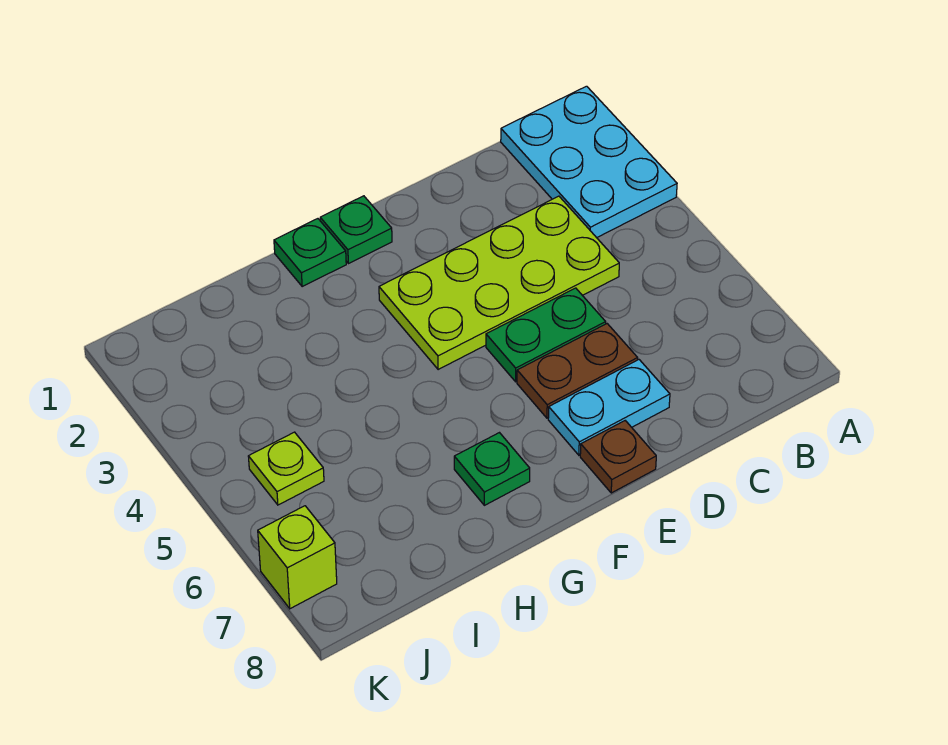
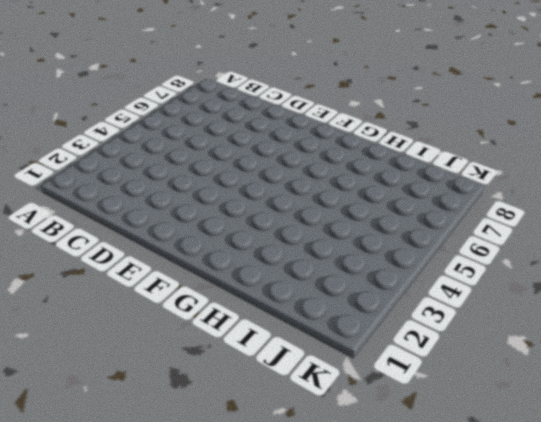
none -> cyan plate A1:B3 level 1
none -> lime plate C3:F4 level 1

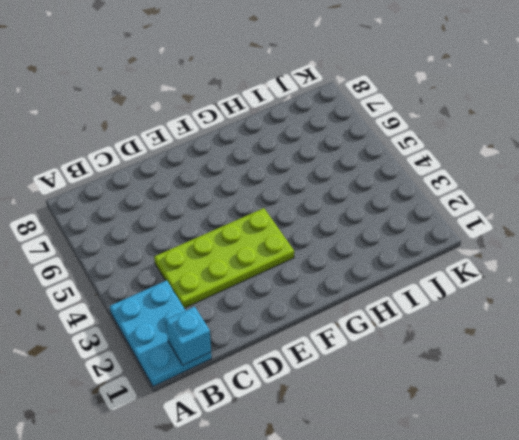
cyan brick B1 level 2 -> none
none -> green plate D5:E5 level 1
none -> brown plate D6:E6 level 1

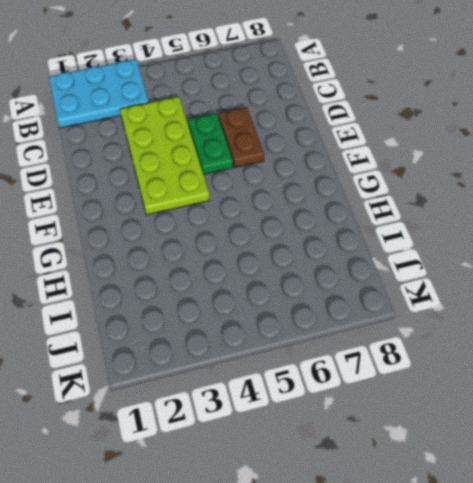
none -> cyan plate D7:E7 level 1
none -> brown plate E8 level 1

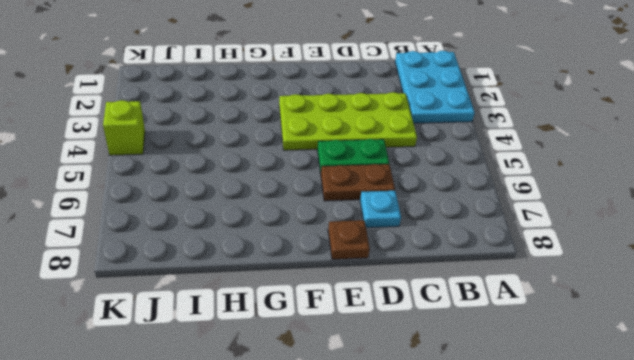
cyan plate D7 level 1 -> cyan plate D7:E7 level 1
lime brick K4 level 1 -> lime brick K7 level 1
none -> green plate F1 level 1
none -> green plate G1 level 1

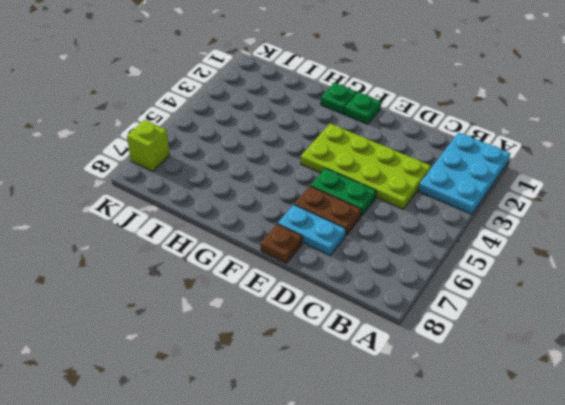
none -> green plate G7 level 1
none -> lime plate J5 level 1

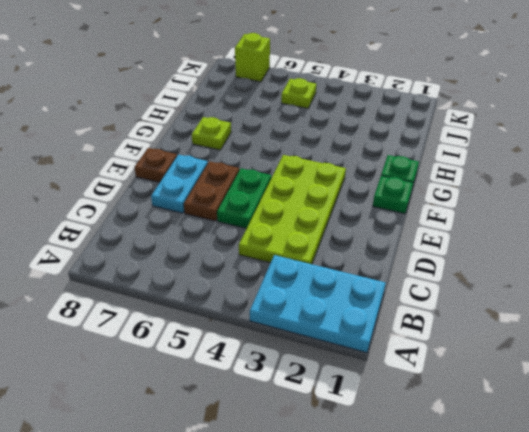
lime plate G7 level 1 -> green plate G7 level 1

